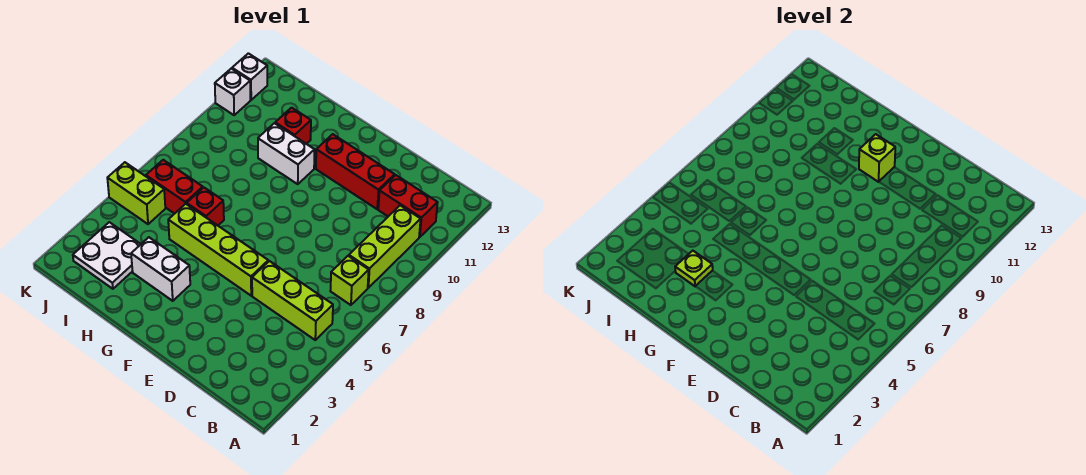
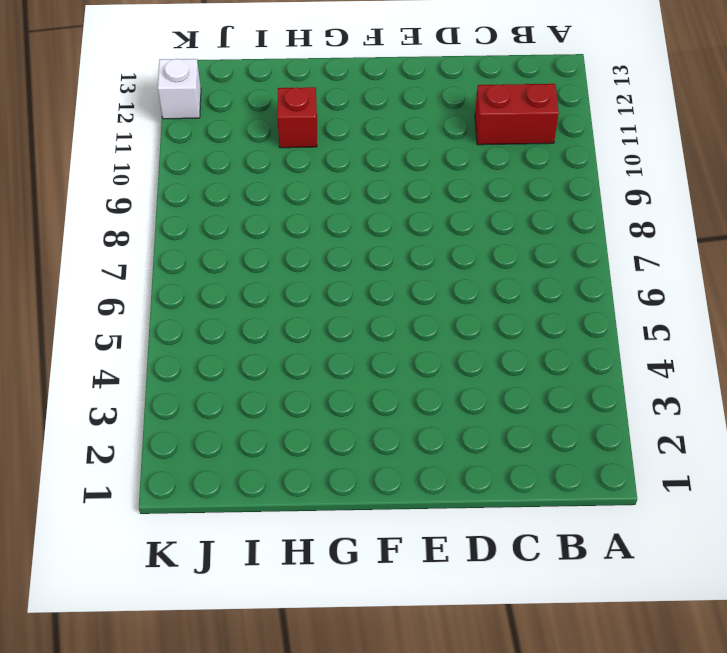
none -> lime brick B5:D5 level 1
none -> lime brick B7 level 1
none -> lime brick B8:B10 level 1

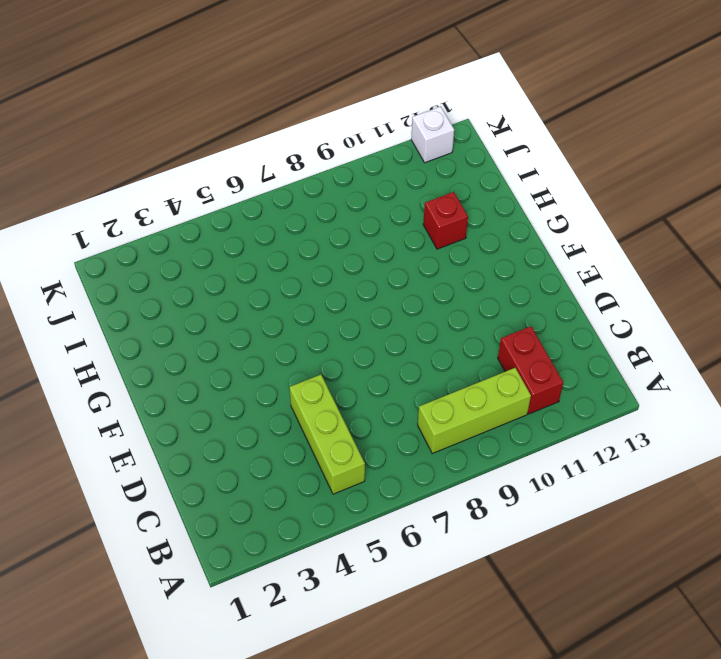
none -> lime brick B7 level 1
none -> red brick D11:F11 level 1
none -> lime brick E5:H5 level 1

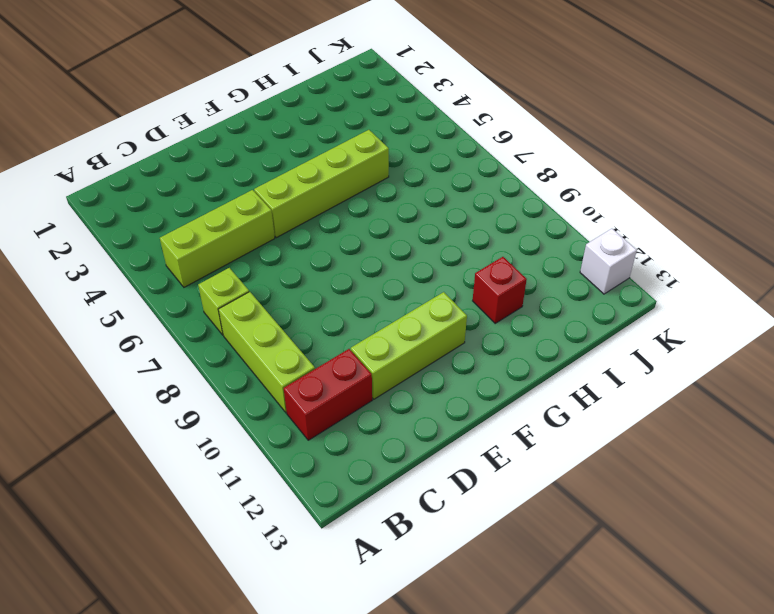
lime brick D11:F11 level 1 -> red brick D11:F11 level 1
none -> white brick G3:H3 level 1
none -> white brick G10:H10 level 1
none -> red brick H6 level 1

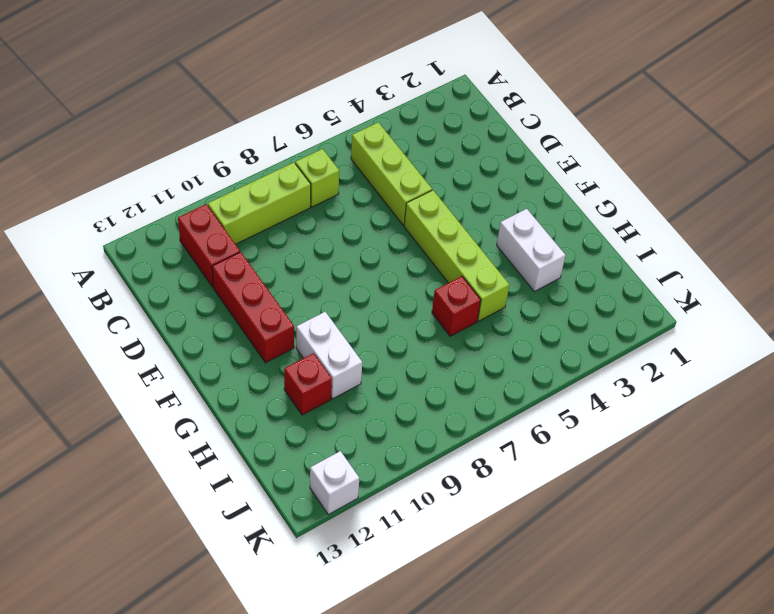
none -> white plate I2:J3 level 1
none -> red brick I6:J6 level 1
none -> lime brick J5:K5 level 1

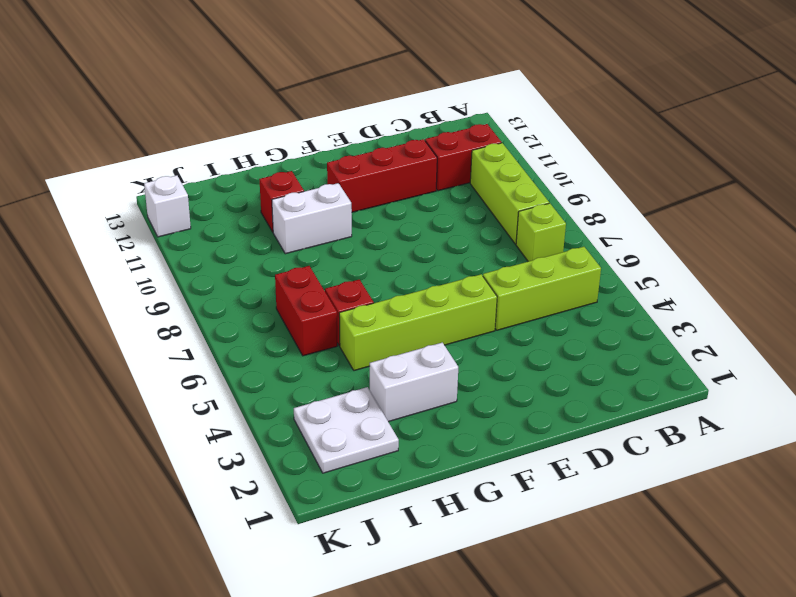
red brick I6:I7 level 1 -> red brick I6:J6 level 1
none -> lime brick J5:K5 level 1
none -> white brick K11 level 1
none -> lime brick F11 level 2

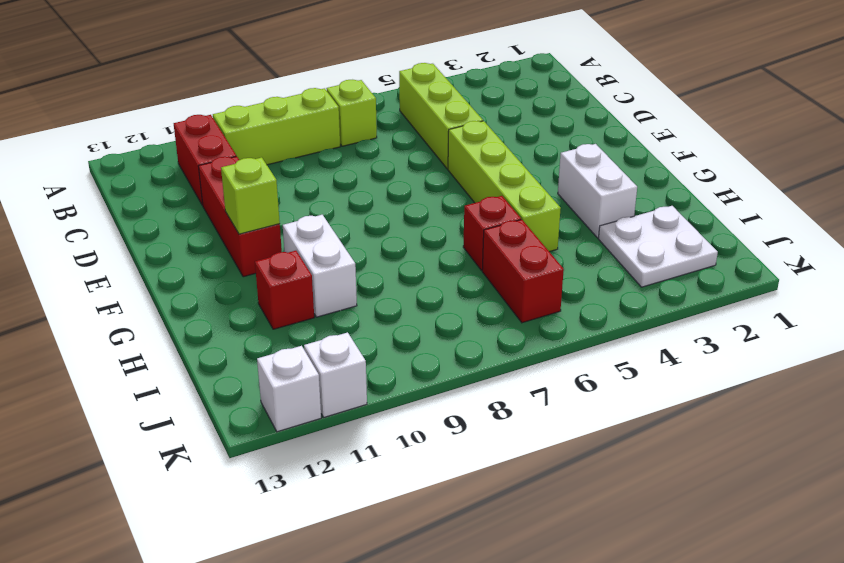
none -> lime brick J5:K5 level 1
none -> lime plate H3 level 2

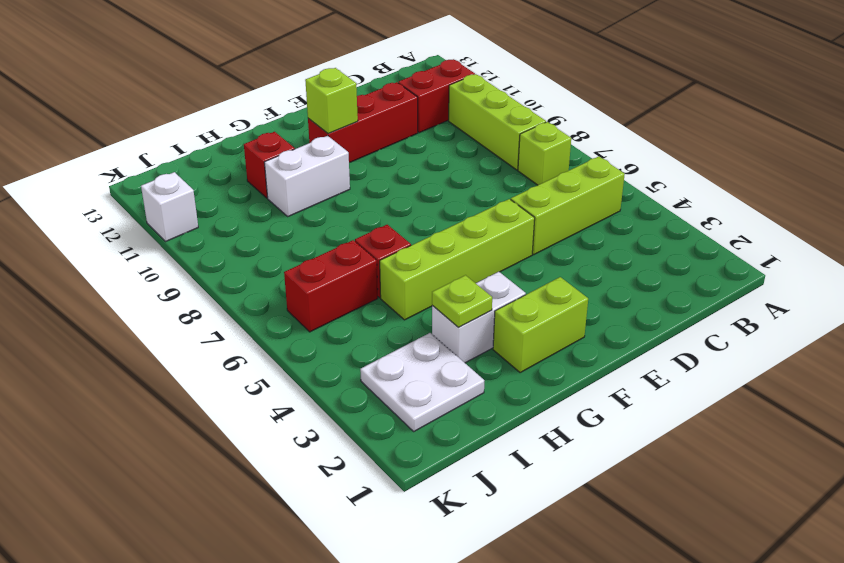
lime brick F2:G2 level 1 -> lime brick J5:K5 level 1
none -> white brick K12 level 1

